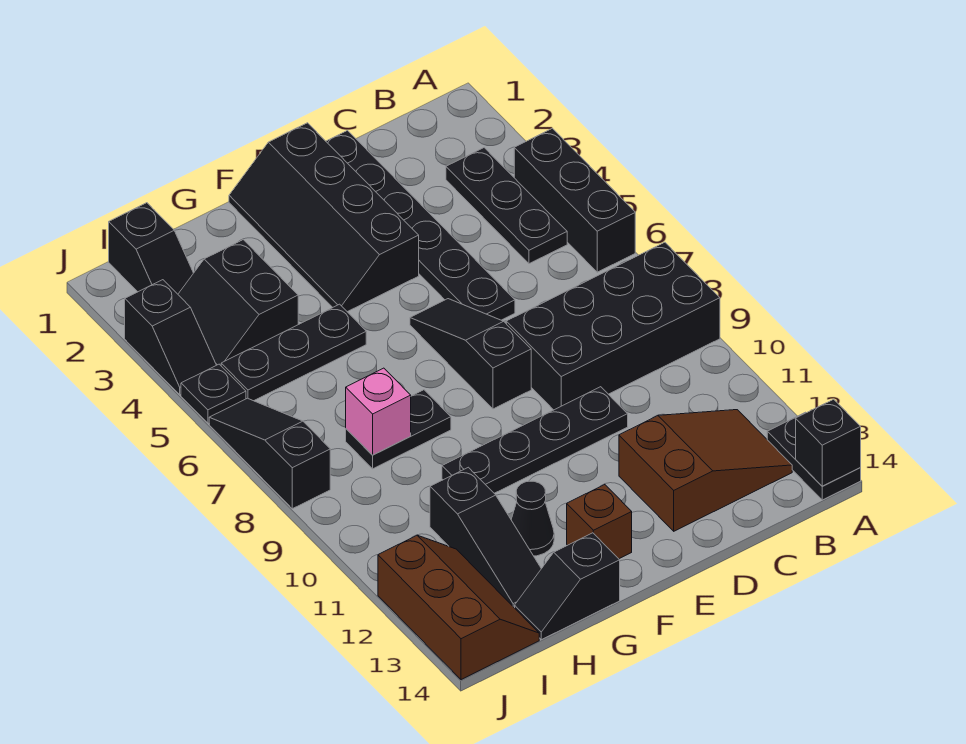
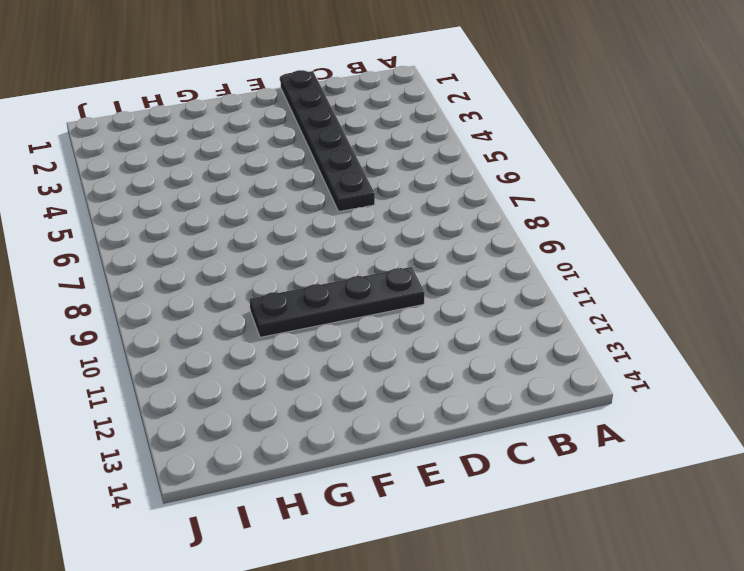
none -> black brick A4:A6 level 1
none -> black brick A8:D9 level 1
none -> black plate A13:A14 level 1

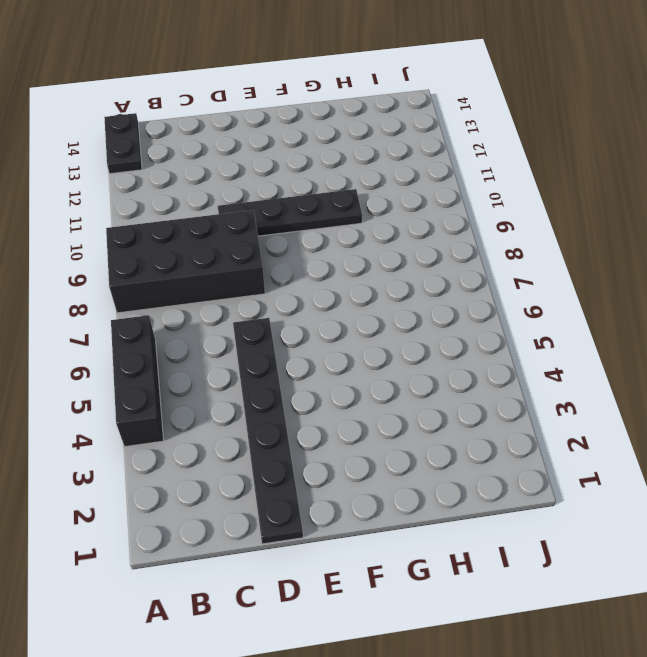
none -> black plate B3:B5 level 1
none -> brown slope B12:D13 level 1 top D
none -> black slope E1:F4 level 1 top E

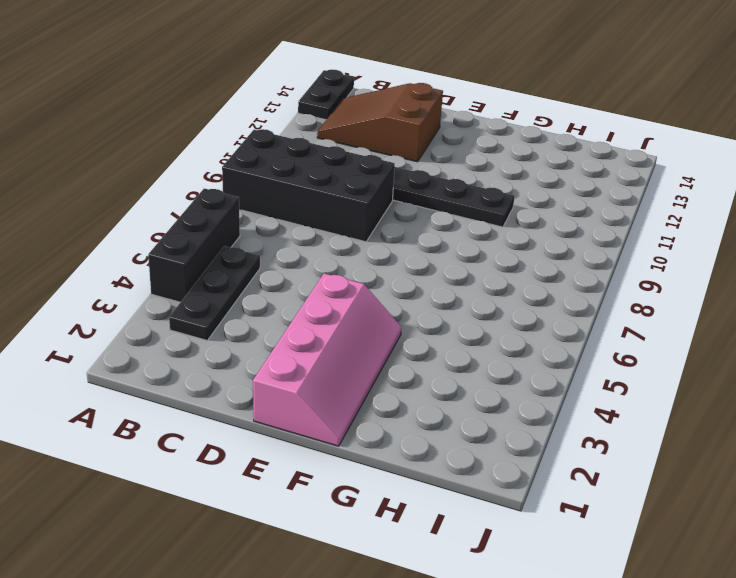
pink slope E1:F4 level 1 top E -> black slope E1:F4 level 1 top E
none -> black plate D1:D6 level 1
none -> black slope E6:E8 level 1 top 8
none -> brown brick F13 level 1

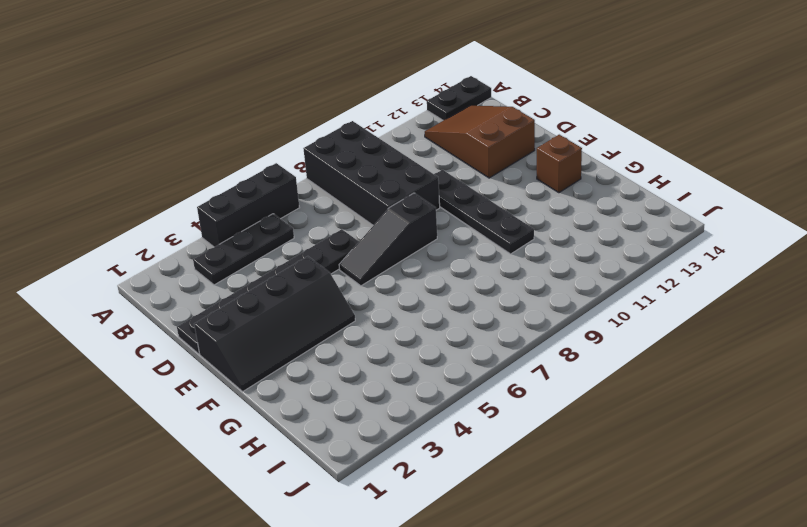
none -> black plate G5:I5 level 1
none -> black plate G8:H8 level 1
none -> black cone G12 level 1

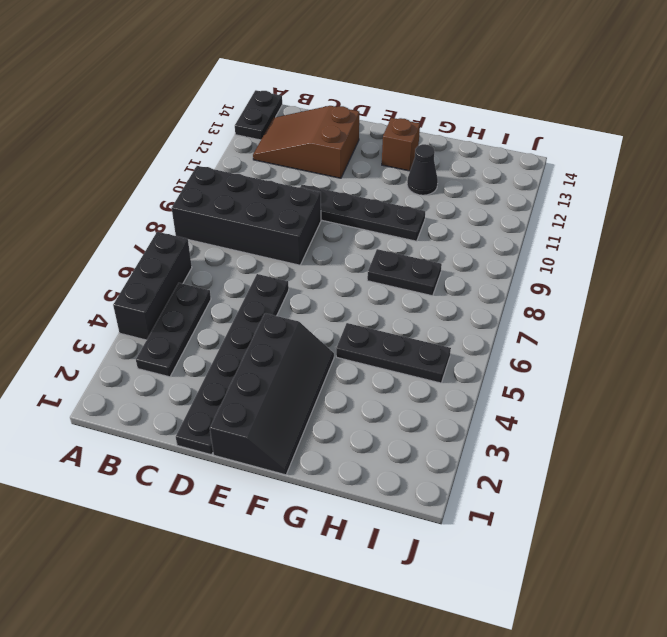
none -> black slope E6:E8 level 1 top 8
none -> black slope G14:H14 level 1 top G
none -> black slope H3:I4 level 1 top H

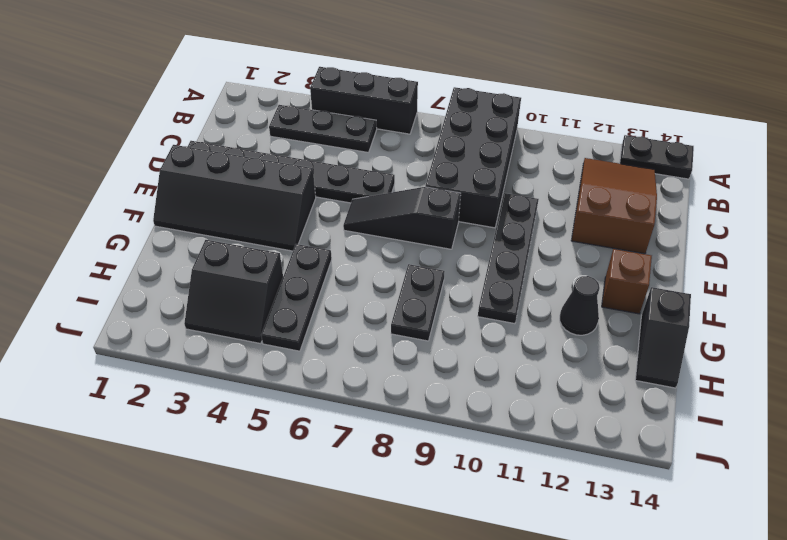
none -> black slope H11:H13 level 1 top 11
none -> black slope I1:I2 level 1 top 1
none -> brown slope I12:J14 level 1 top J

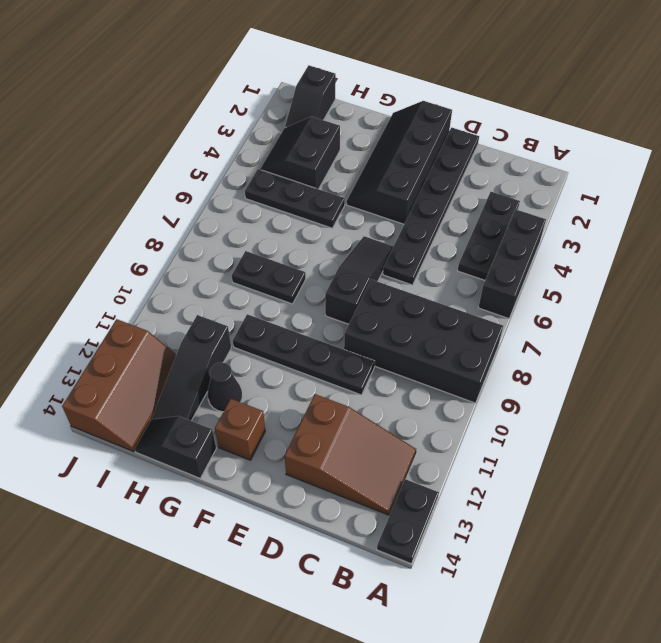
none -> black slope J3:J4 level 1 top 3
none -> black plate J5 level 1
none -> black slope J6:J8 level 1 top 8

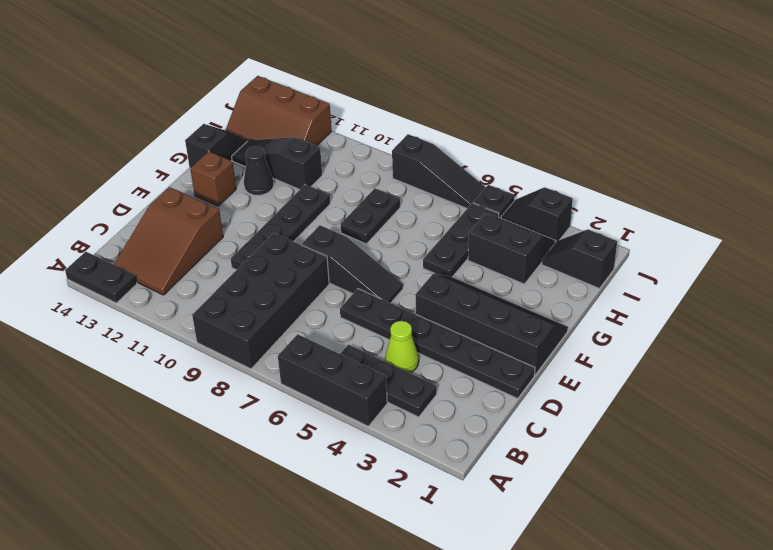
lime cone C4 level 1 -> none
none -> black brick A14 level 2
none -> pink brick H8 level 2

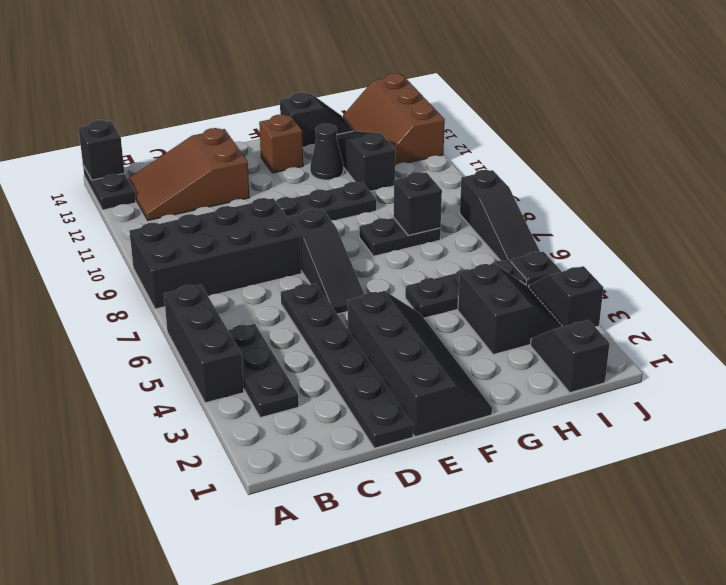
black brick H8 level 2 -> pink brick H8 level 2

